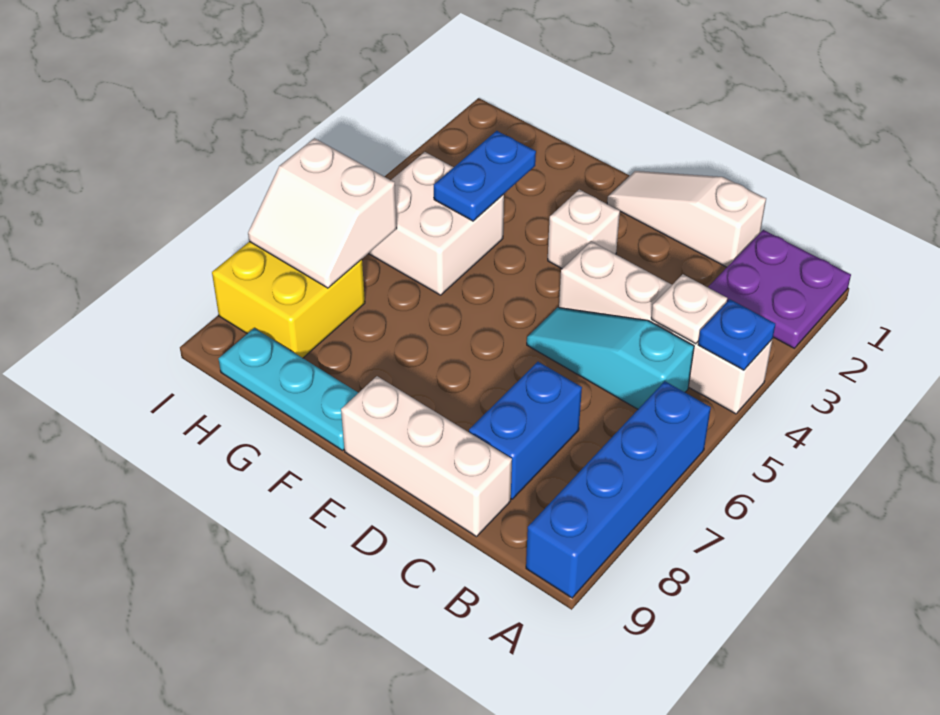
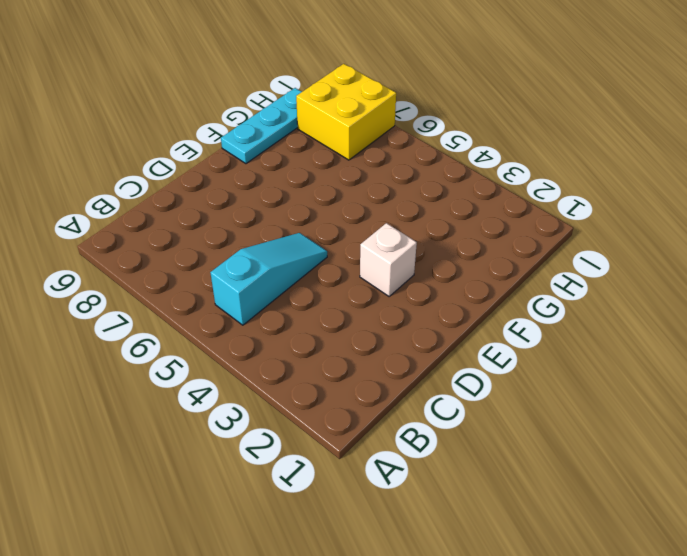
none -> purple plate A1:B2 level 1
none -> white brick A4:D4 level 1
none -> blue brick A6:A9 level 1

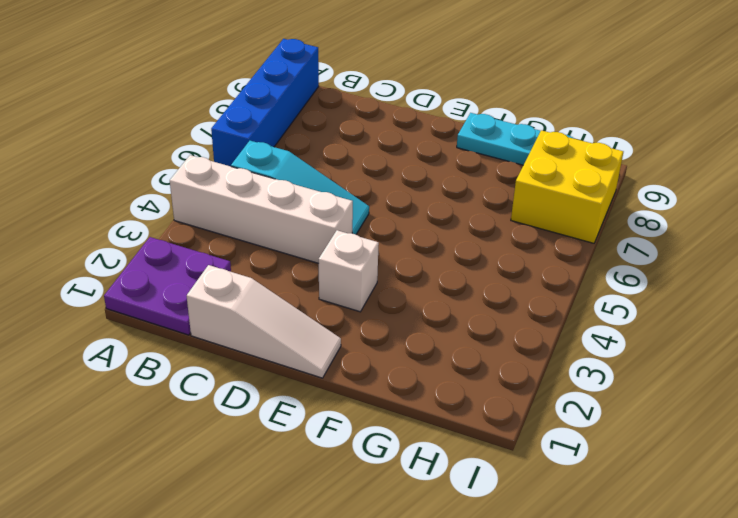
none -> blue brick C7:C8 level 1
none -> white brick C9:E9 level 1
none -> white brick G4:H5 level 1

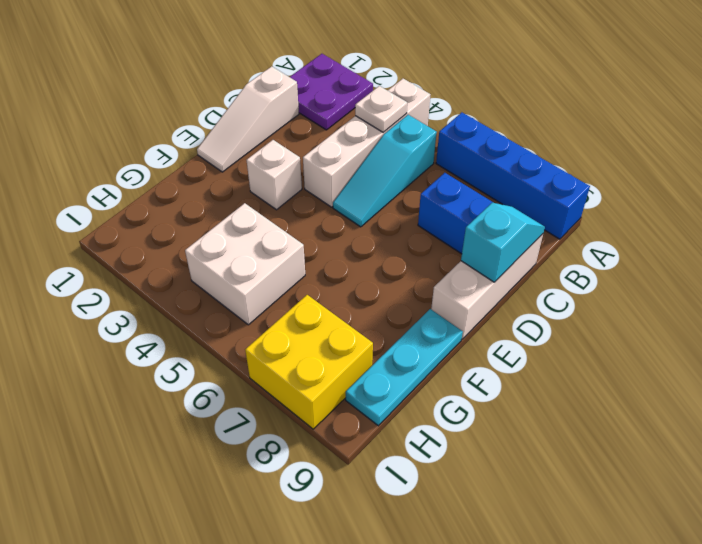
cyan slope C9:D9 level 2 top D -> none
none -> blue plate A4 level 2
none -> blue plate G3:G4 level 2
none -> white slope H6:I7 level 2 top 6

